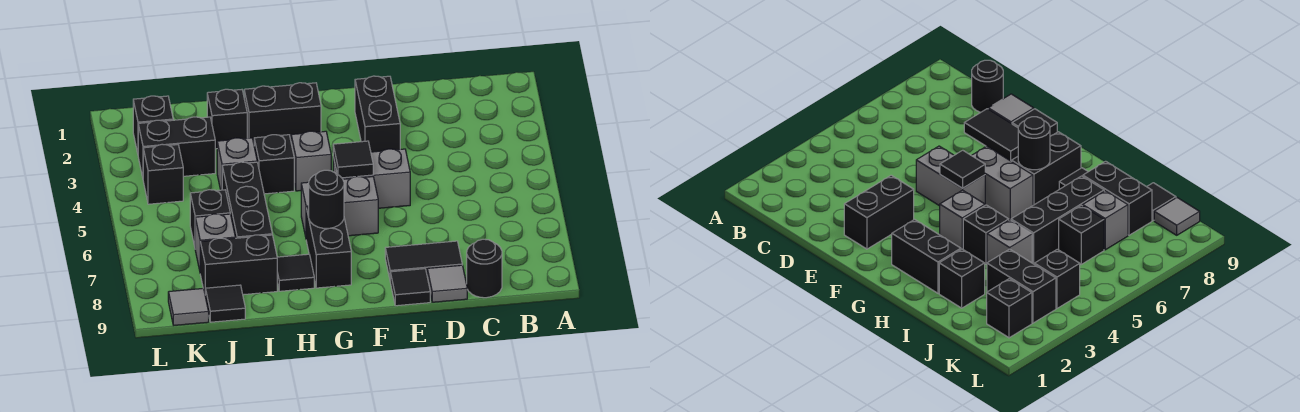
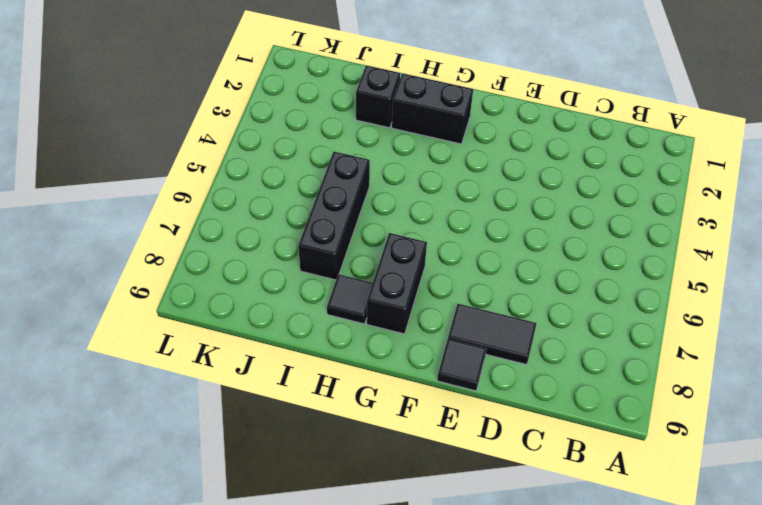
none -> black round brick C9 level 1
none -> grey tile D9 level 1
none -> black brick E2:E3 level 1

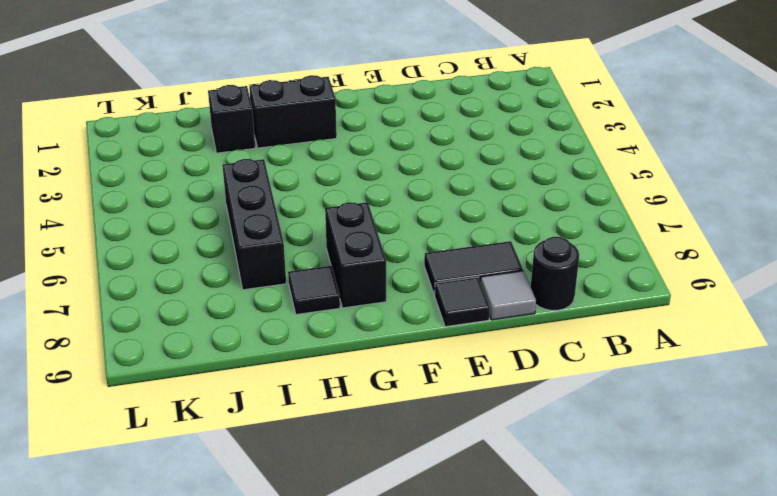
none -> black brick E2:E3 level 1
none -> grey brick E5:F5 level 1
none -> grey brick F6:G6 level 1

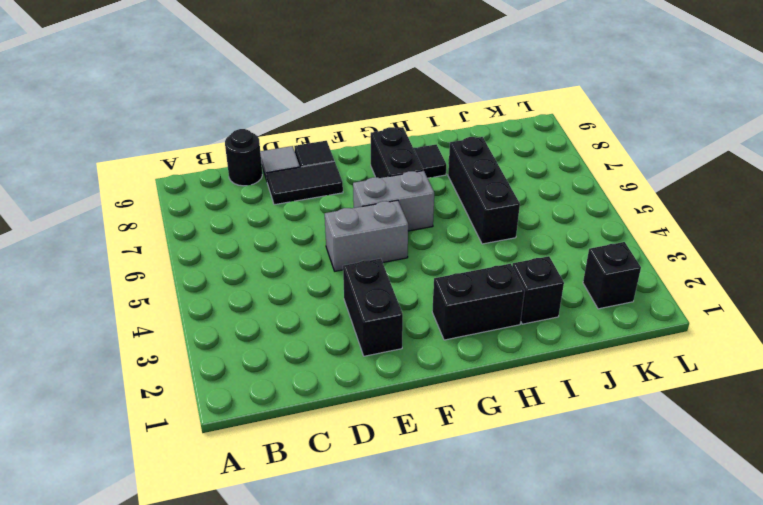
none -> grey brick G4 level 1
none -> black brick H4 level 1
none -> grey brick I4 level 1

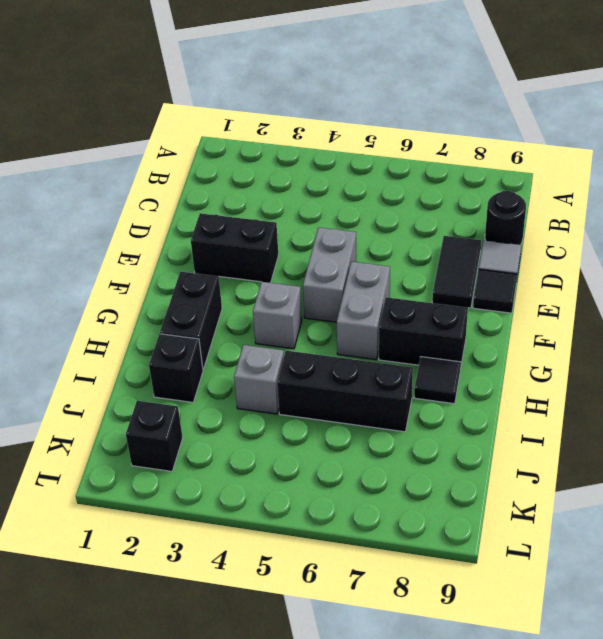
none -> black brick H4 level 1
none -> black brick I8:J8 level 1
none -> black brick J3:K3 level 1

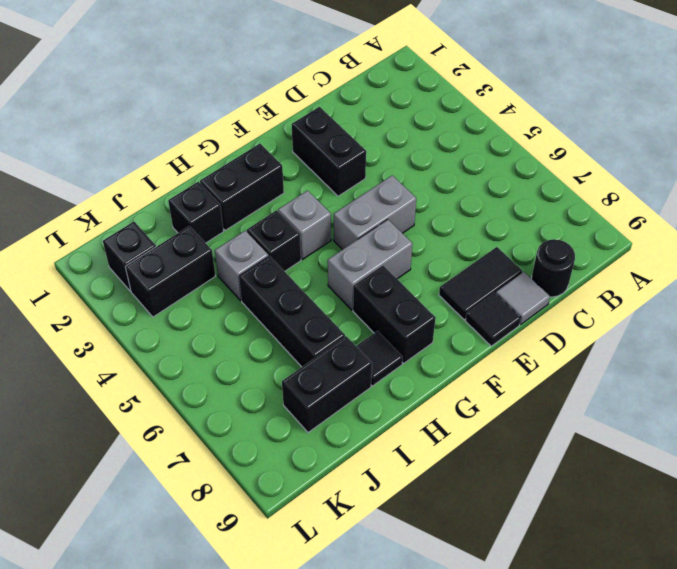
none -> black brick J6 level 1
none -> grey brick J7 level 1
none -> black tile J9 level 1

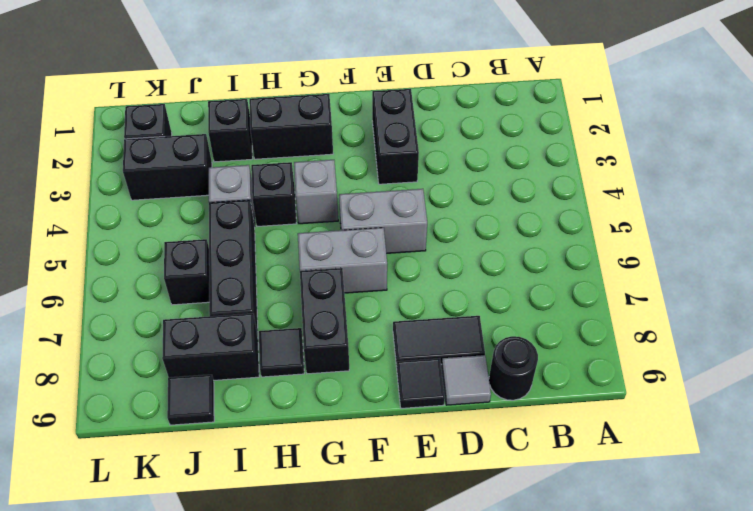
none -> grey brick J7 level 1
none -> black brick K4 level 1
none -> grey tile K9 level 1

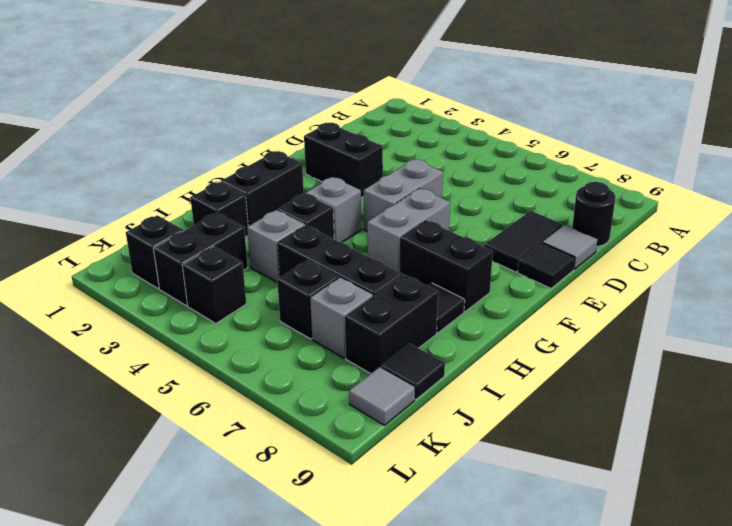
none -> black tile F5 level 2
none -> black round brick G7 level 2

